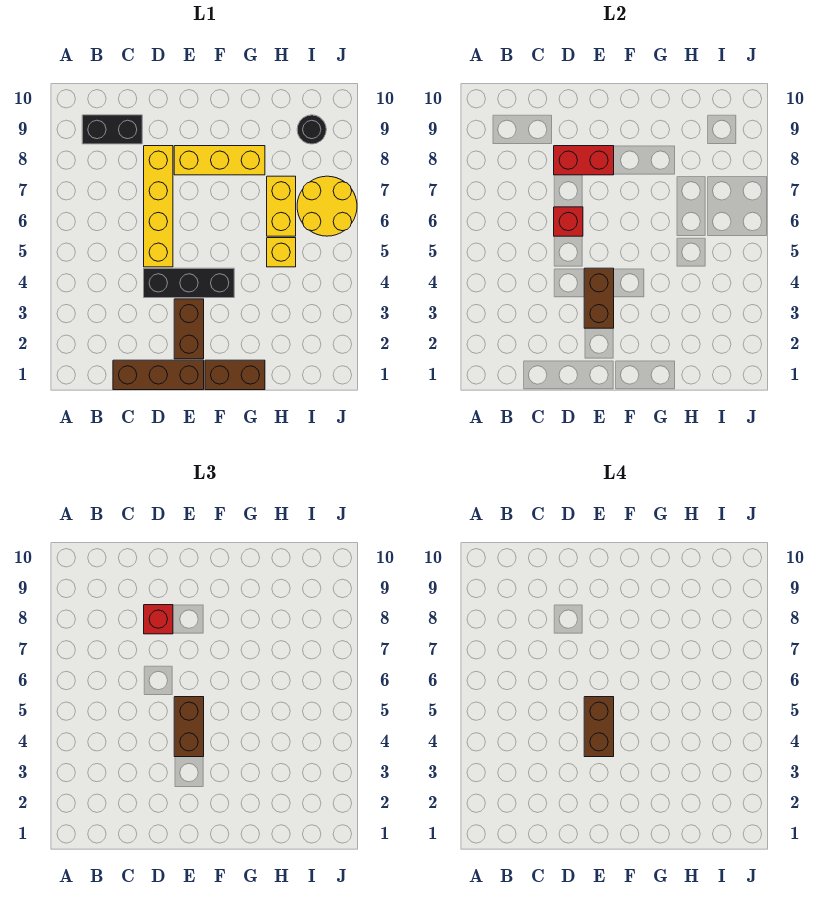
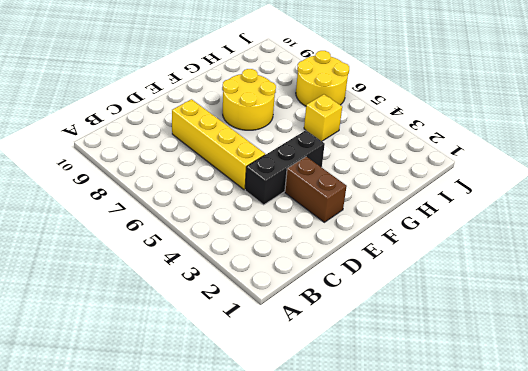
yellow round brick F7:G8 level 1 -> yellow brick E8:G8 level 1
none -> black brick B9:C9 level 1
none -> brown brick C1:E1 level 1
none -> brown brick F1:G1 level 1

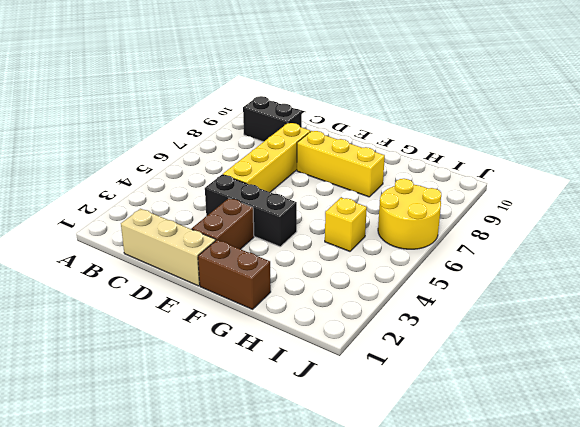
tan brick C1:E1 level 1 -> brown brick C1:E1 level 1
none -> yellow brick H6:H7 level 1
none -> black round brick I9 level 1
none -> red brick D6 level 2

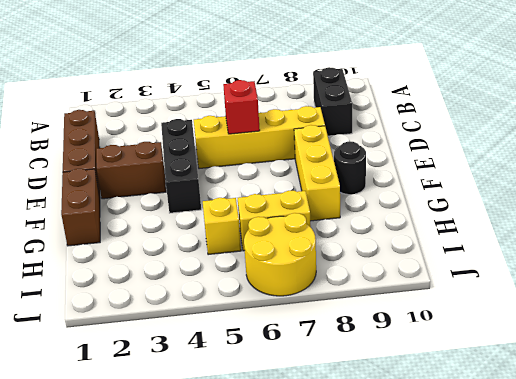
black round brick F9 level 1 -> black round brick I9 level 1
none -> red brick D8:E8 level 2
none -> brown brick E3:E4 level 2
none -> red brick D8 level 3

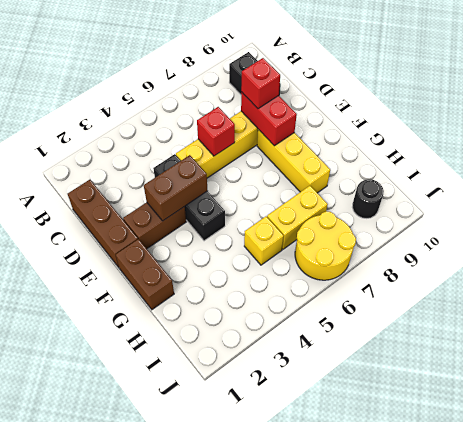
none -> brown brick E4:E5 level 3
none -> brown brick E4:E5 level 4

